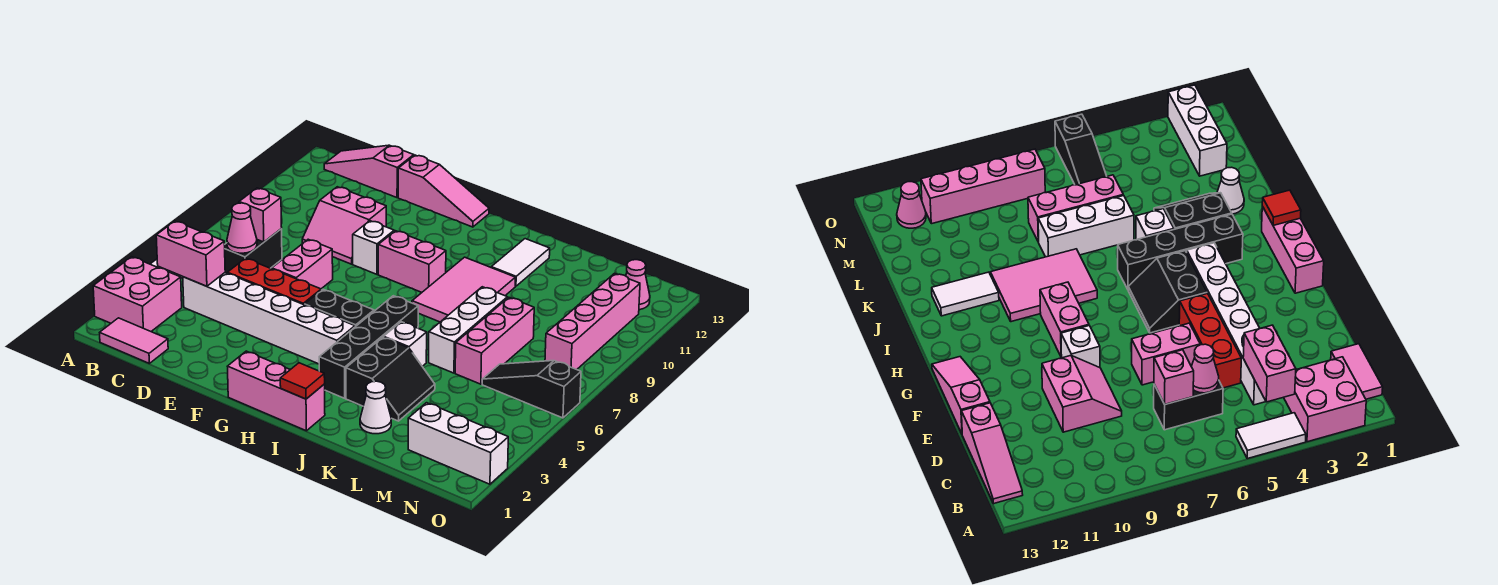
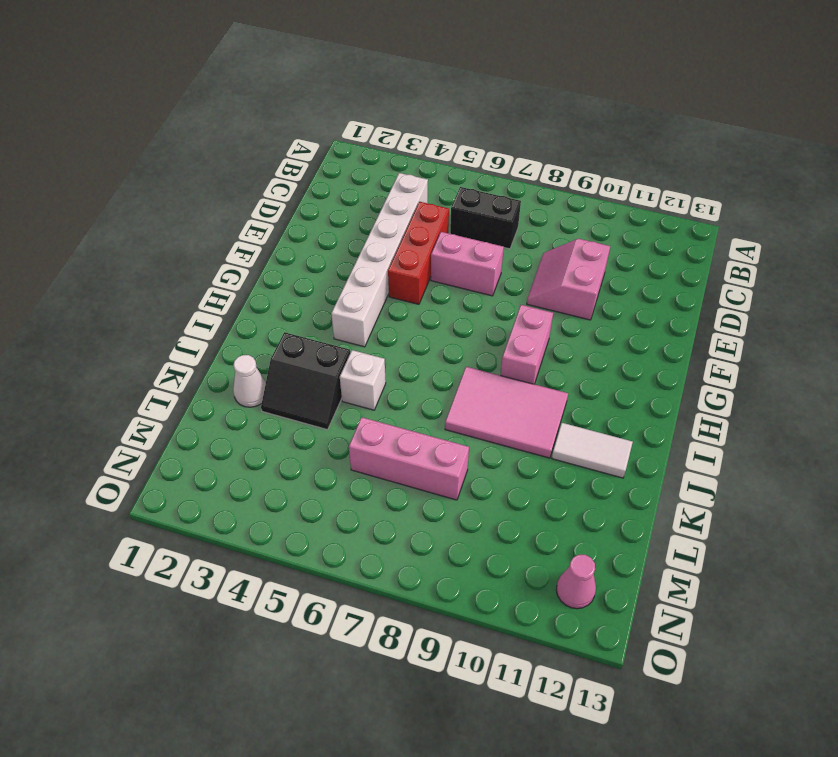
none -> pink brick A2:B3 level 1
none -> white tile A4:A5 level 1
none -> pink tile B1:C1 level 1
none -> pink slope B13:D13 level 1 top D

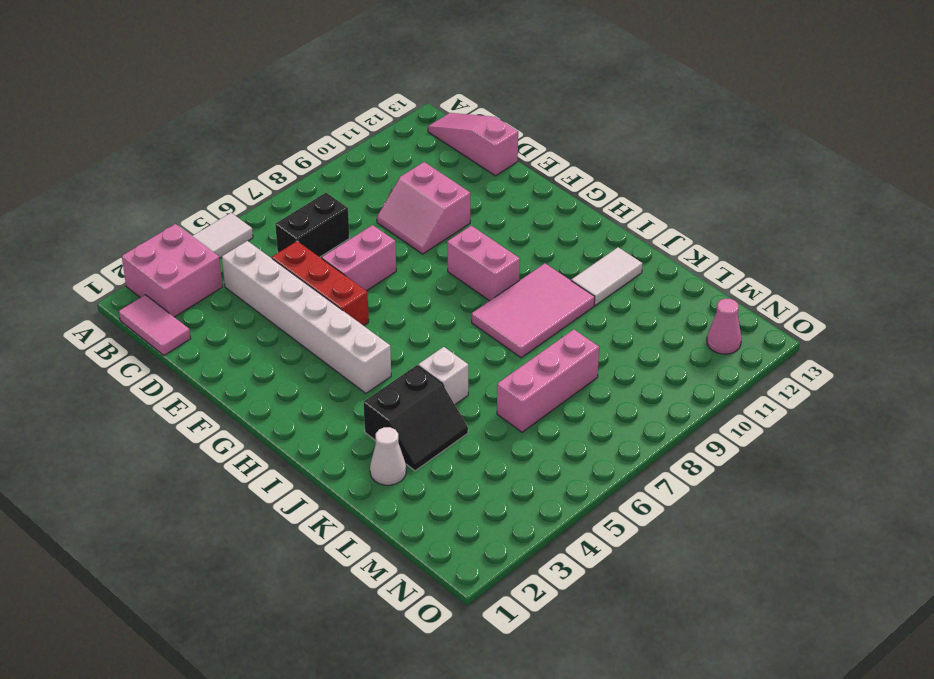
none -> pink slope E13:G13 level 1 top E
none -> white brick F9 level 1
none -> pink brick G1:I1 level 1
none -> black slope G5:H6 level 1 top 5

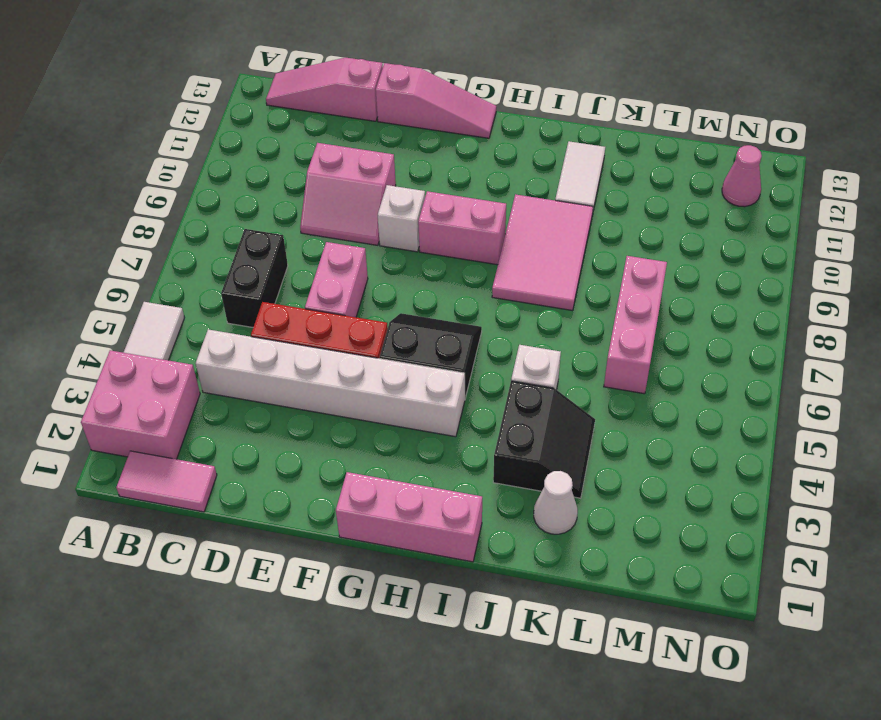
none -> black brick I3:I6 level 1
none -> white brick K6:K8 level 1
none -> white brick M2:O2 level 1
none -> black slope M6:O6 level 1 top O

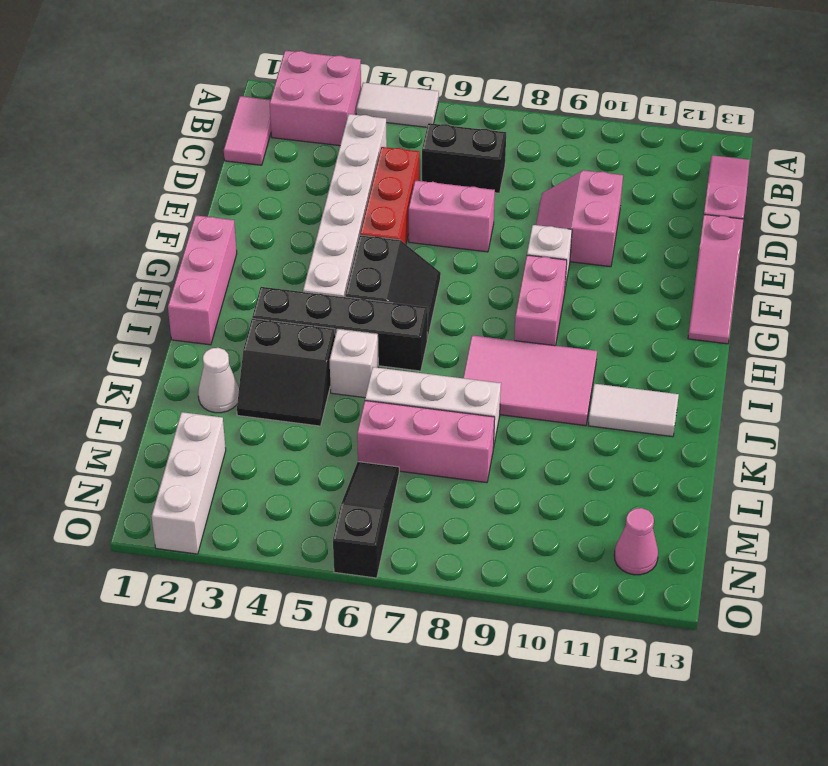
none -> pink brick N8:N11 level 1
none -> pink brick B4:C4 level 2
none -> pink cone C6 level 2
none -> pink brick C7 level 2

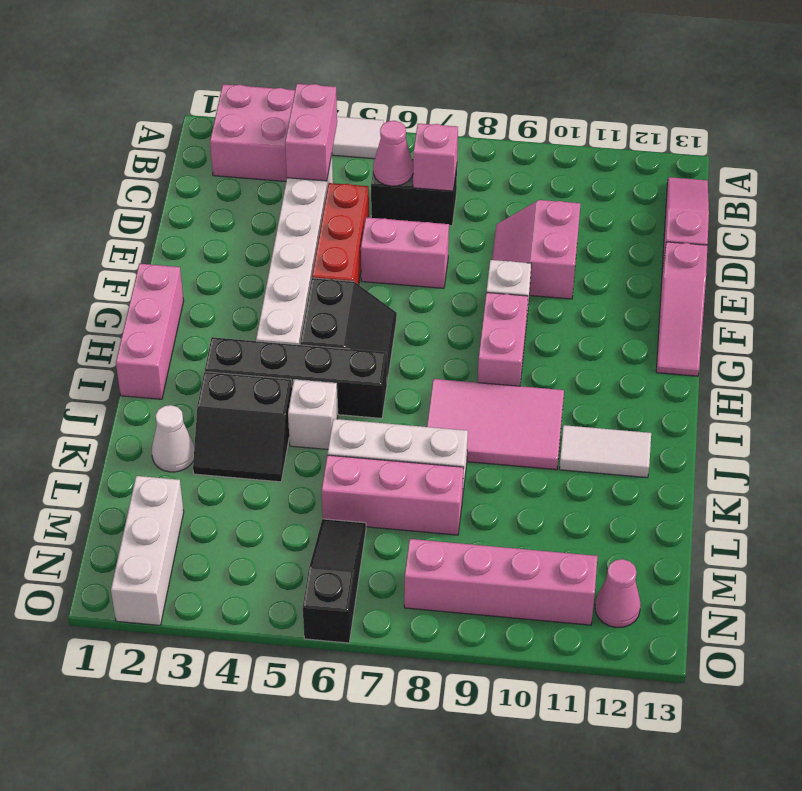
none -> pink tile B1:C1 level 1
none -> red tile I1 level 2

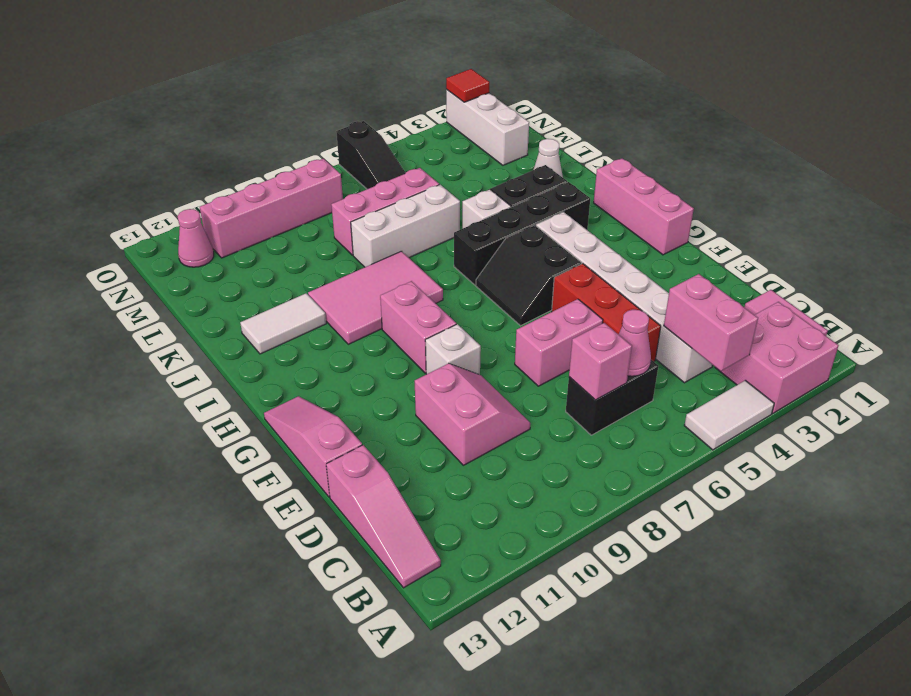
red tile O2 level 2 -> red tile I1 level 2

